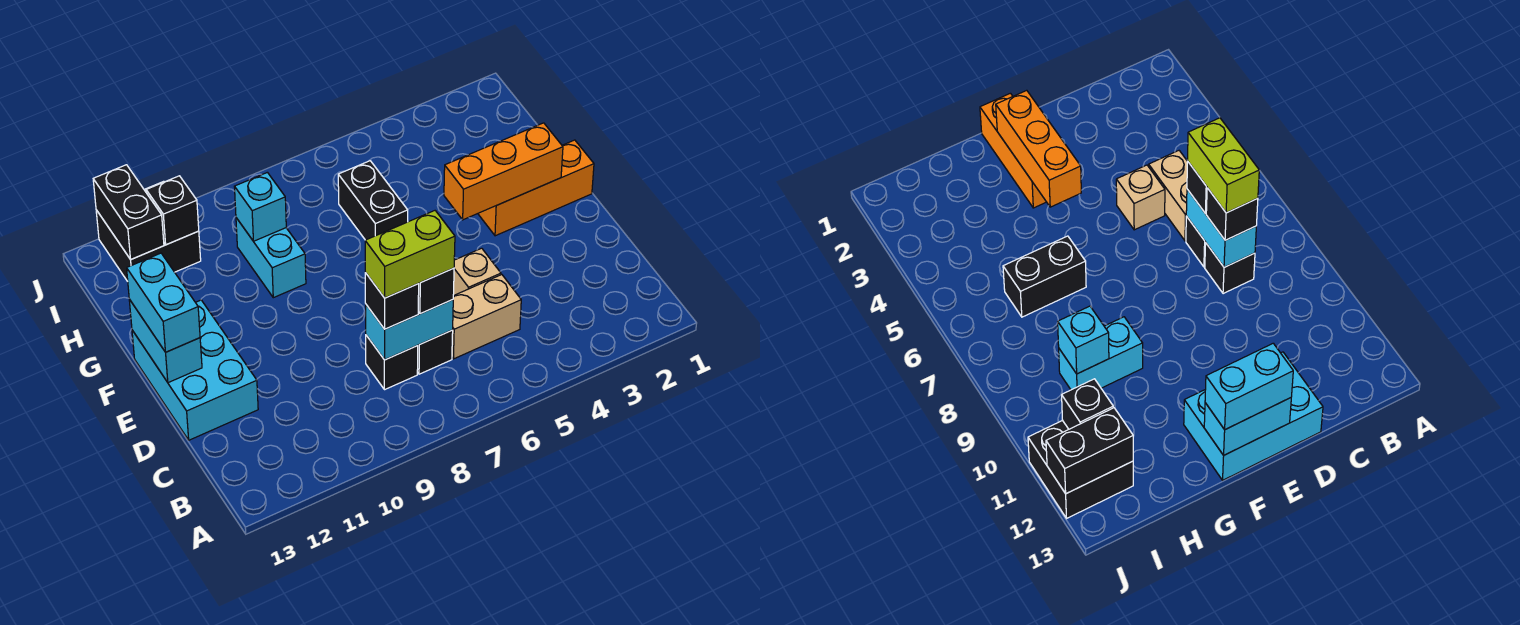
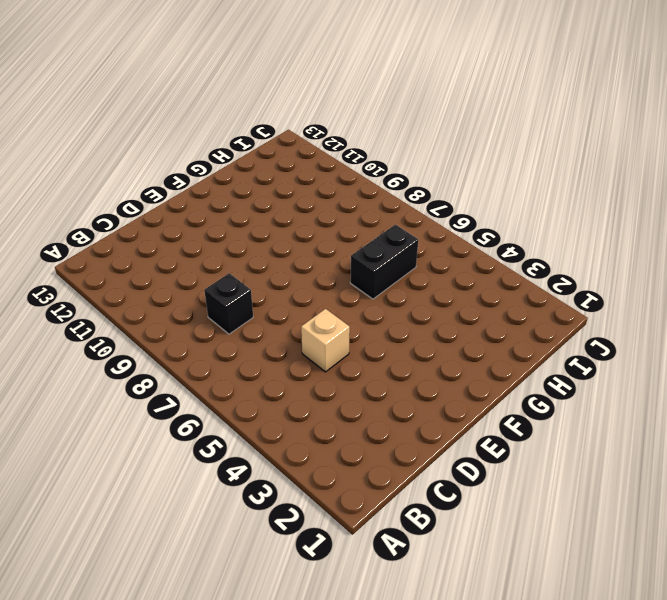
none -> tan brick C5:C6 level 1
none -> black brick C7 level 1
none -> cyan brick D12:F13 level 1

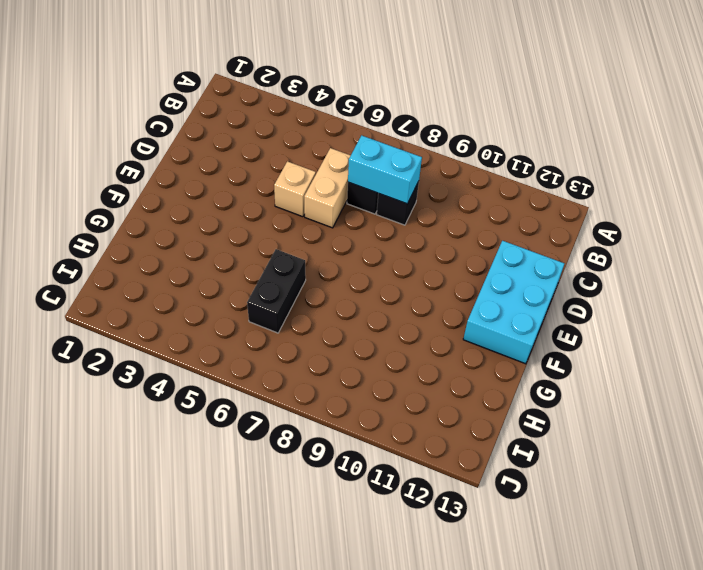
tan brick C6:D6 level 1 -> tan brick C5:C6 level 1
none -> orange brick F1:F3 level 1
none -> cyan brick G9:H9 level 1
none -> black brick I11:J12 level 1

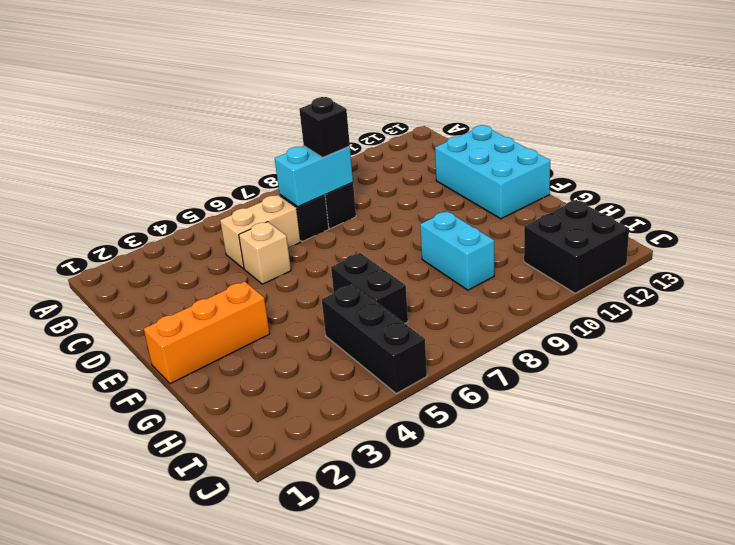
black brick H5:J5 level 1 -> none
none -> cyan brick E13:F13 level 2
none -> orange brick F2:F4 level 2
none -> cyan brick H9 level 2

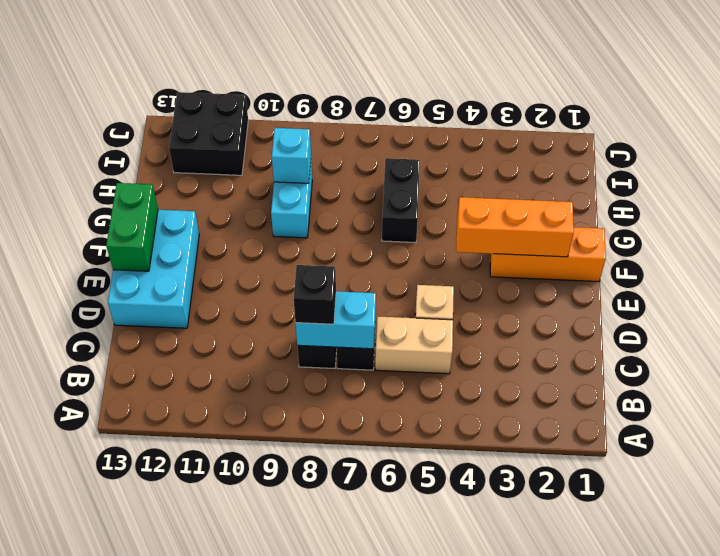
green brick E13:F13 level 2 -> cyan brick E13:F13 level 2
none -> black brick I11 level 2
none -> black brick I12:J12 level 2
none -> black brick C7 level 3

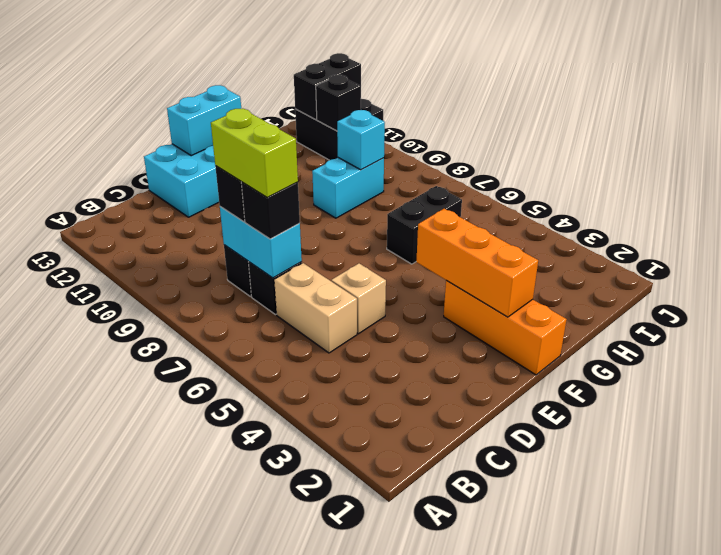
none -> cyan brick E13:F13 level 3

